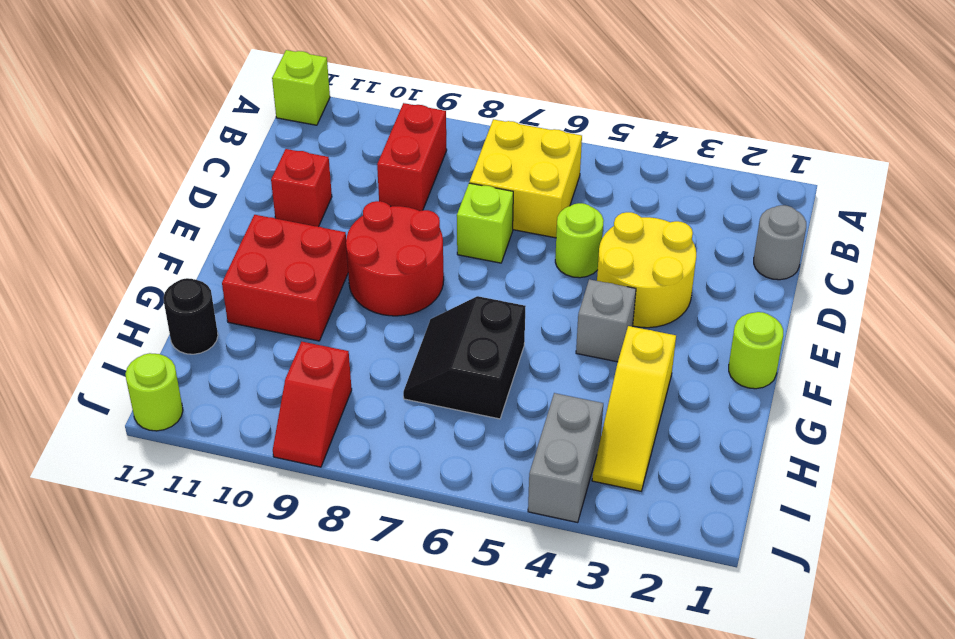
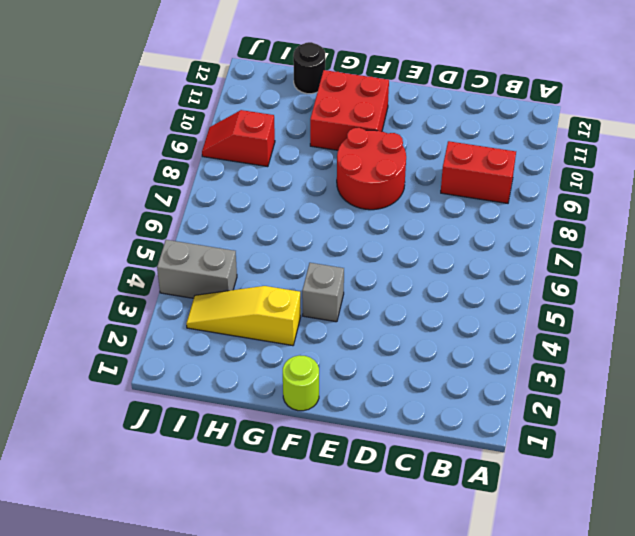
none -> lime brick A12 level 1
none -> yellow brick B6:C7 level 1
none -> grey round brick C1 level 1

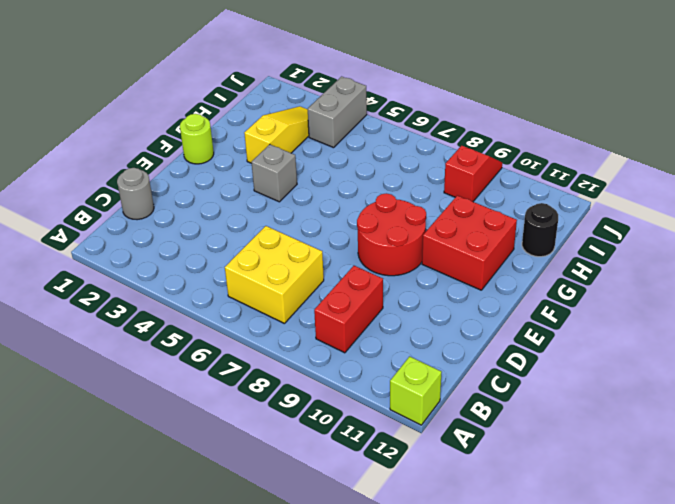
none -> yellow round brick D3:E4 level 1
none -> lime round brick D5 level 1
none -> lime brick D7 level 1

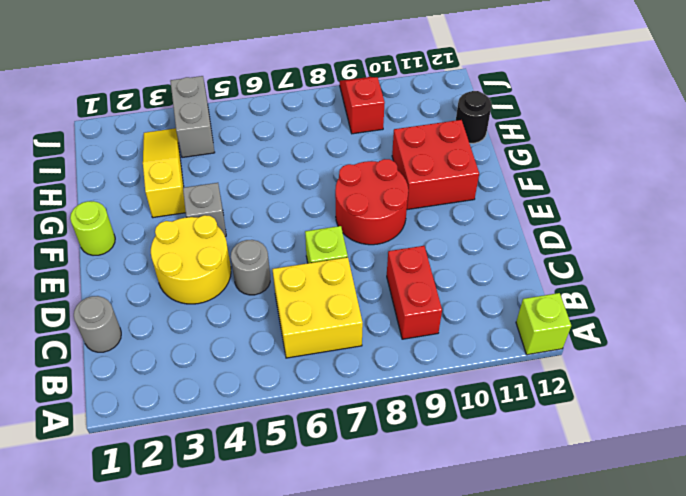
grey round brick D5 level 1 -> lime round brick D5 level 1
none -> red brick D11 level 1
none -> black slope G6:H7 level 1 top 6
none -> lime round brick J12 level 1

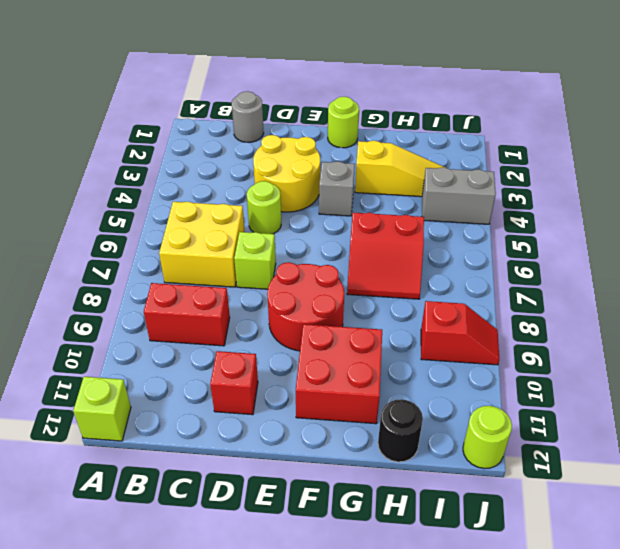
red slope G6:H7 level 1 top 6 -> black slope G6:H7 level 1 top 6

